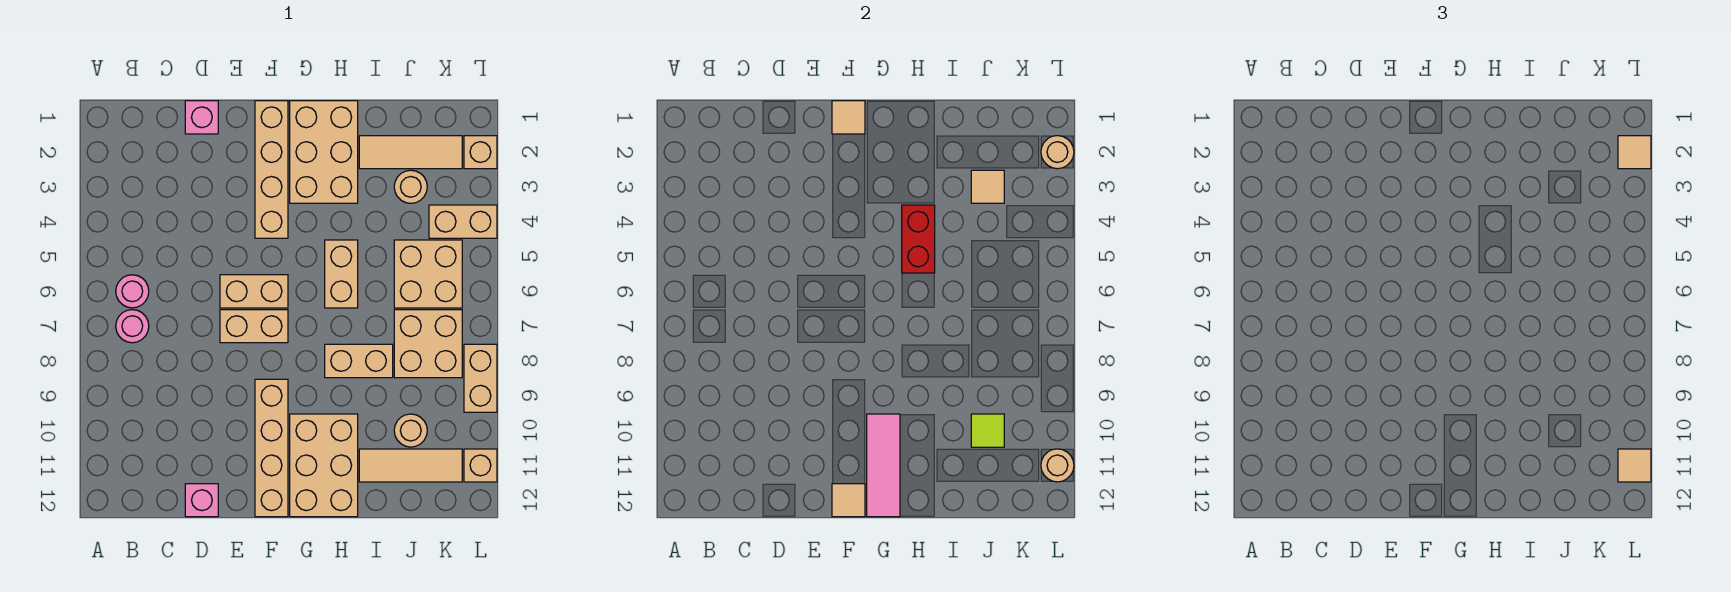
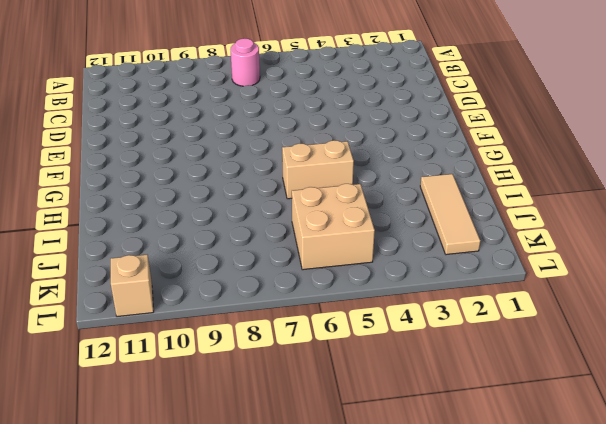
none -> pink round brick B6 level 1
none -> pink brick D1 level 1
none -> pink brick D12 level 1
none -> tan brick E6:F6 level 1

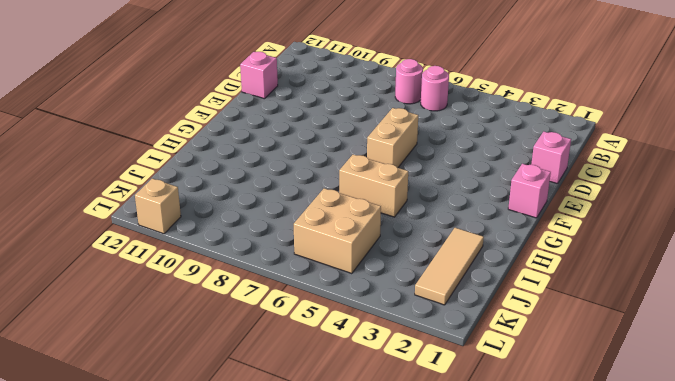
pink brick F1 level 1 -> tan brick F1:F4 level 1
none -> tan brick E7:F7 level 1
none -> tan brick F9:F12 level 1
none -> tan brick G1:H3 level 1
none -> tan brick G10:H12 level 1

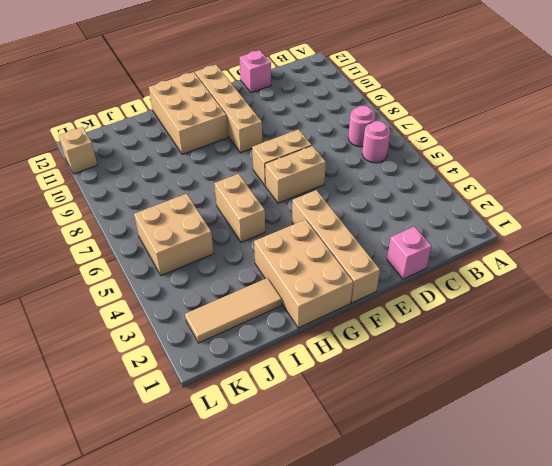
none -> tan brick H8:I8 level 1
none -> tan tile I11:K11 level 1
none -> tan round brick J3 level 1
none -> tan brick J7:K8 level 1

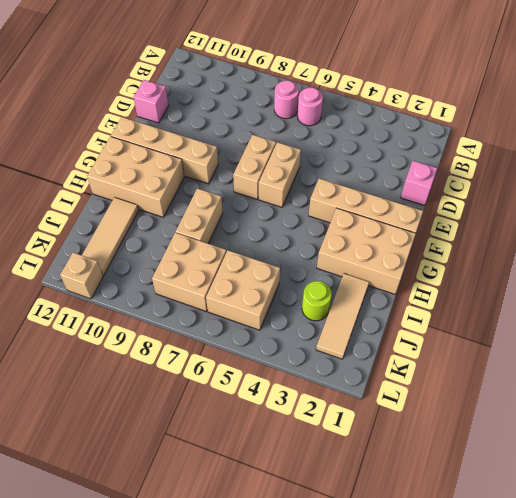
lime round brick J3 level 1 -> tan round brick J3 level 1
none -> tan brick H5:H6 level 1
none -> tan round brick J10 level 1
none -> tan brick K4:L4 level 1
none -> tan brick L2 level 1

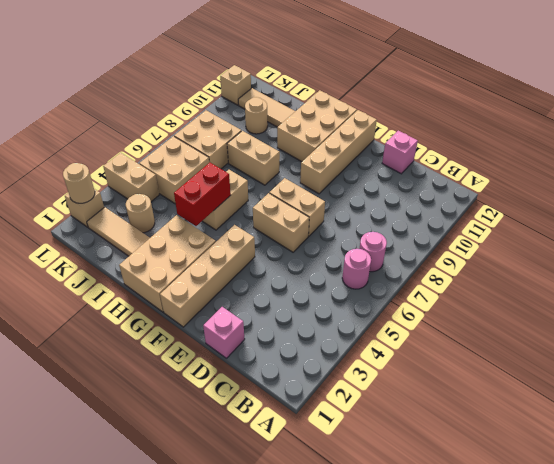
none -> tan brick L8:L9 level 1
none -> tan tile F1 level 2
none -> tan tile F12 level 2
none -> pink tile G10:G12 level 2

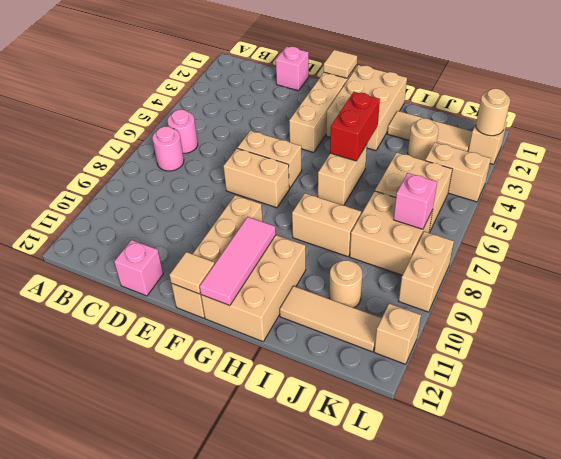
pink brick K7 level 2 -> none
none -> tan tile J3 level 2
none -> lime tile J10 level 2
none -> tan round brick L11 level 2
none -> tan tile L2 level 3

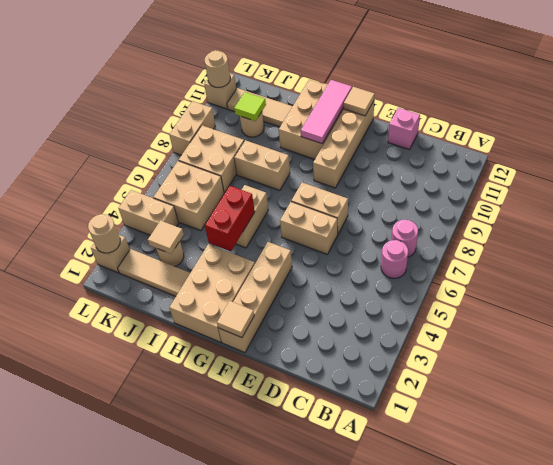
none -> pink brick D1 level 1
none -> tan tile L2 level 3
none -> tan tile L11 level 3

